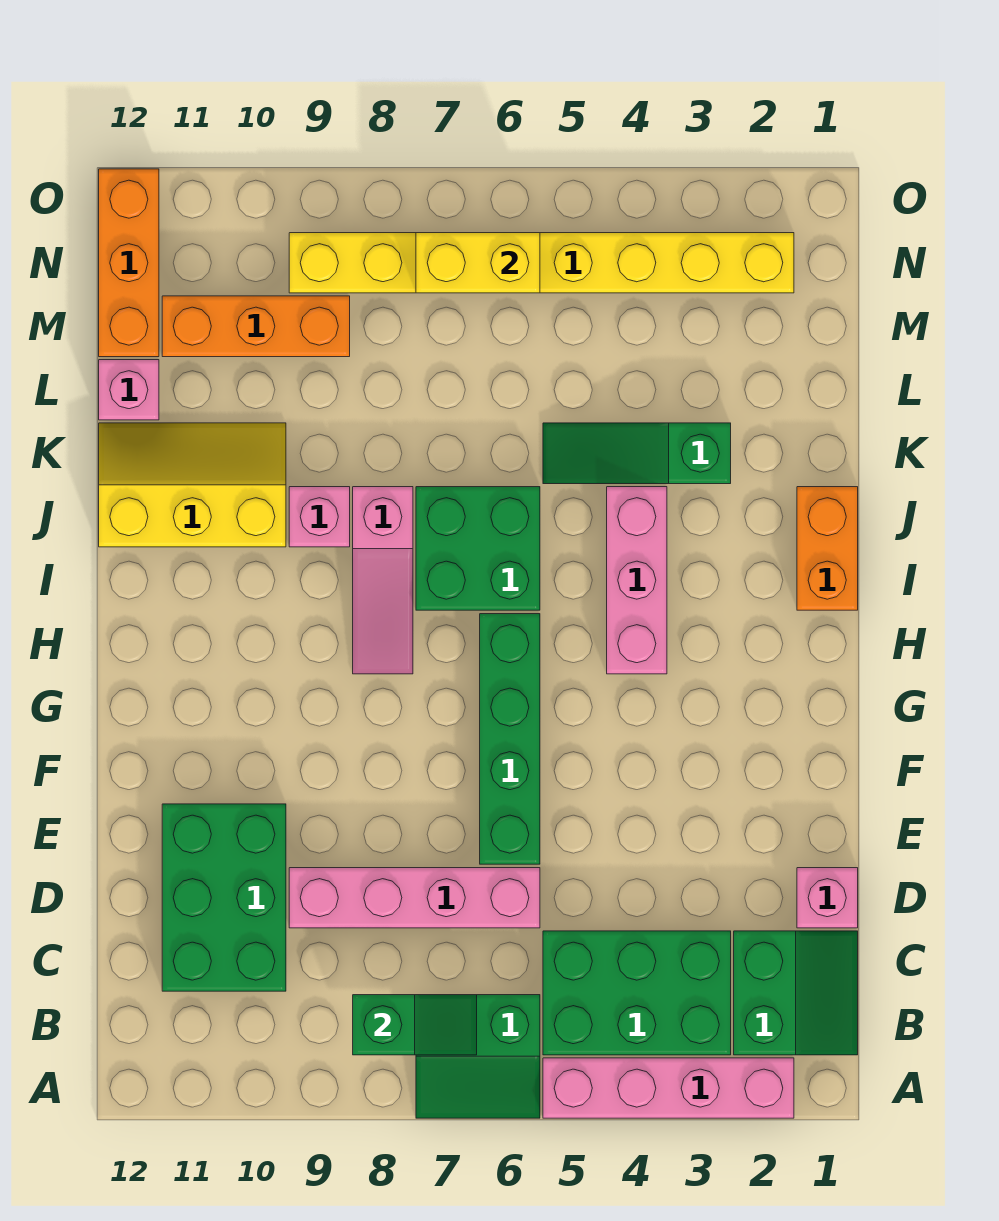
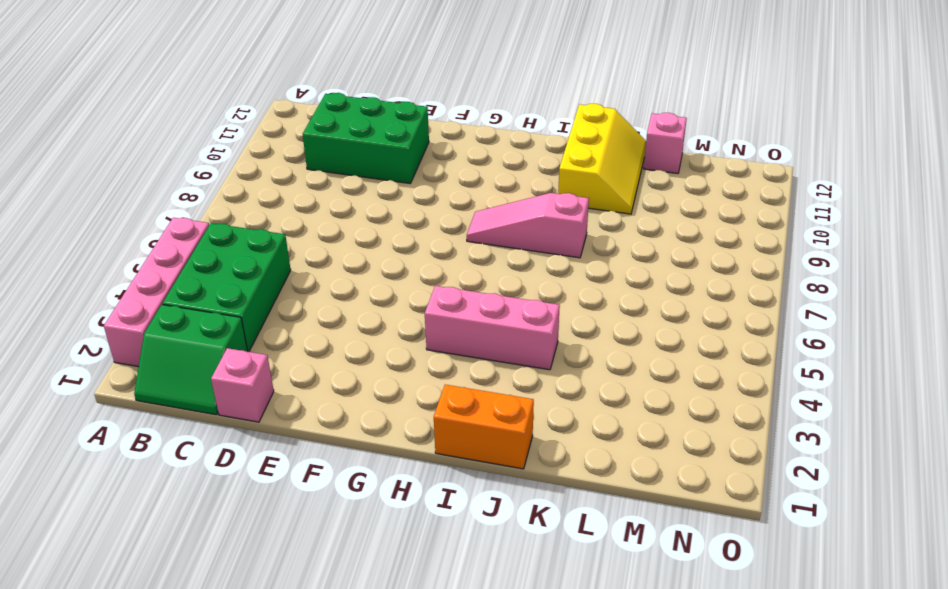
none -> green slope A6:B7 level 1 top B
none -> pink brick D6:D9 level 1
none -> green brick E6:H6 level 1

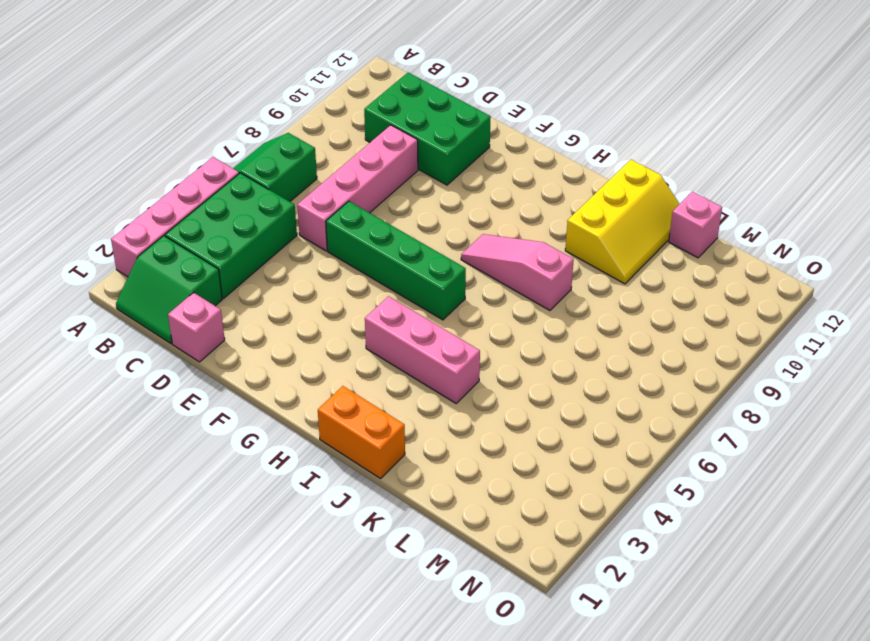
none -> green brick I6:J7 level 1
none -> pink brick J9 level 1
none -> green slope K3:K5 level 1 top 3

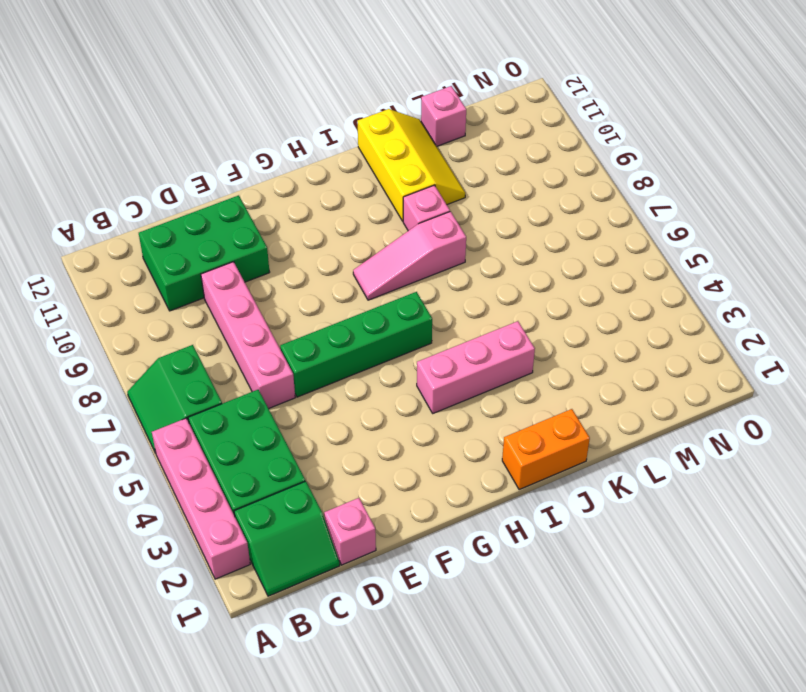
none -> green brick I6:J7 level 1
none -> green slope K3:K5 level 1 top 3
none -> orange brick M9:M11 level 1

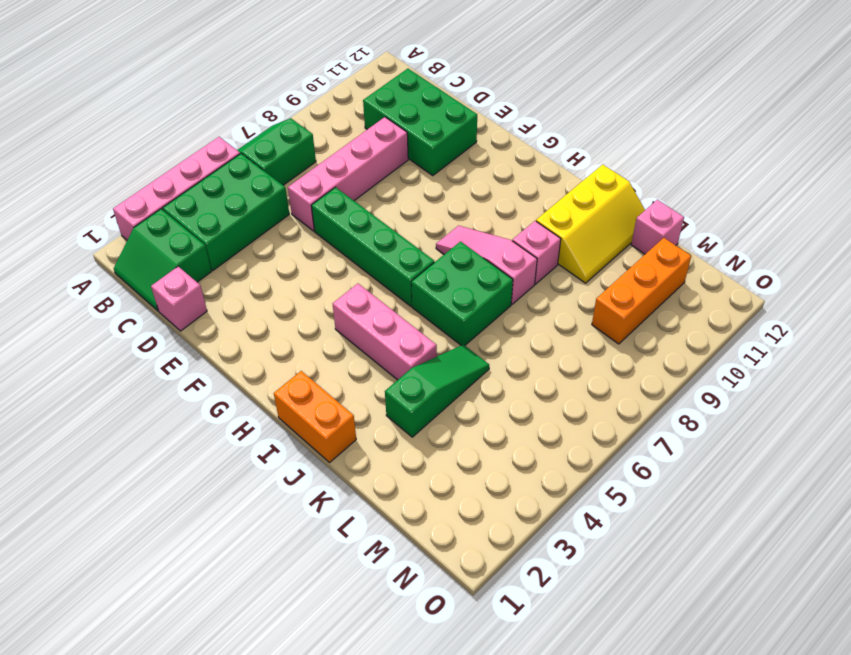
none -> orange brick M12:O12 level 1
none -> yellow brick N2:N9 level 1
none -> green slope B7:B8 level 2 top 8

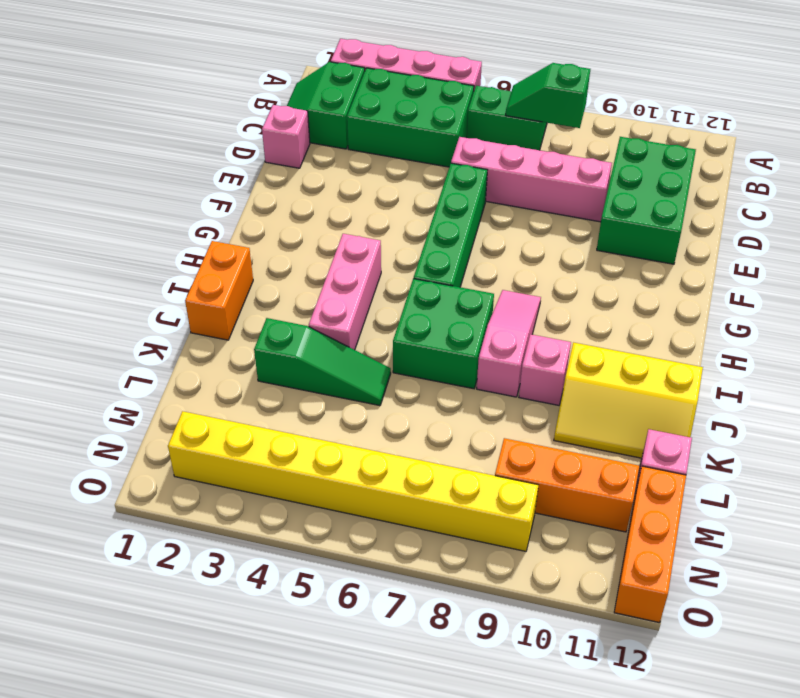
none -> yellow brick N6:N7 level 2

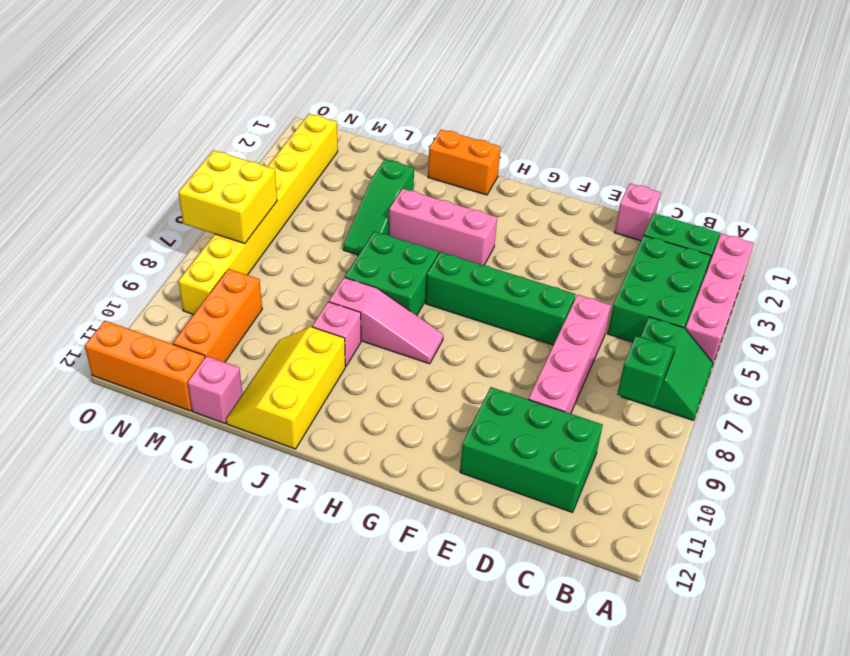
yellow brick N6:O7 level 2 -> yellow brick N6:N7 level 2

